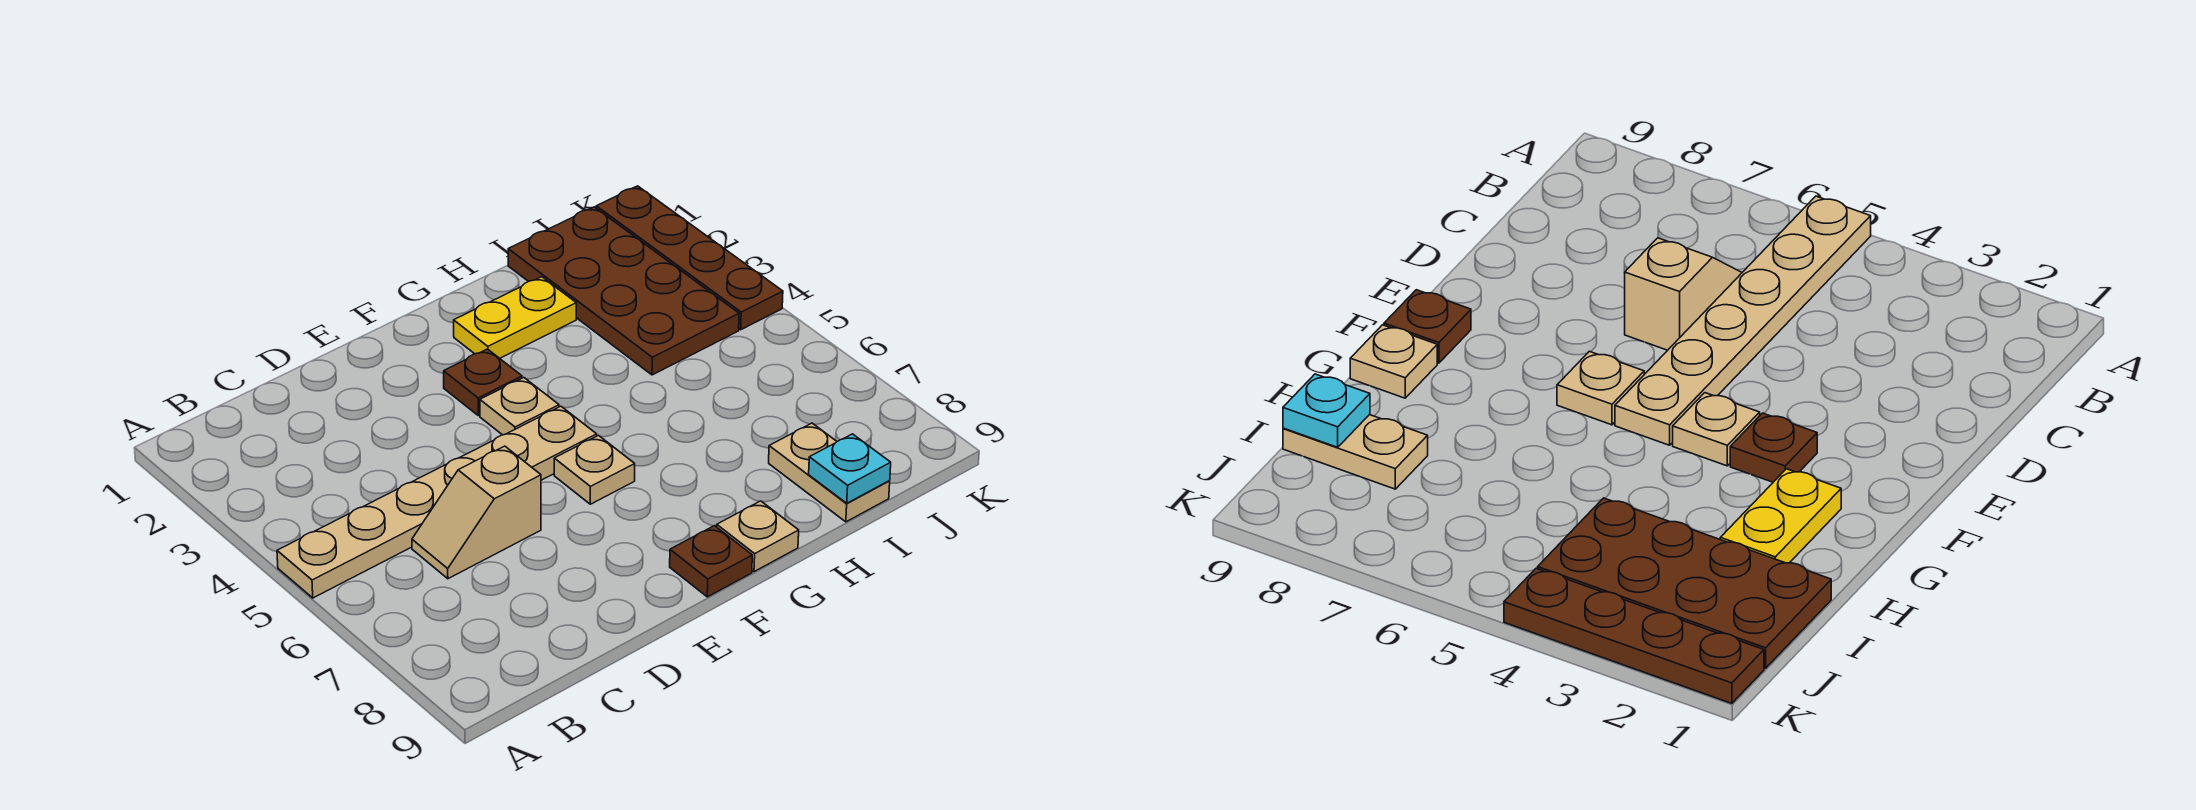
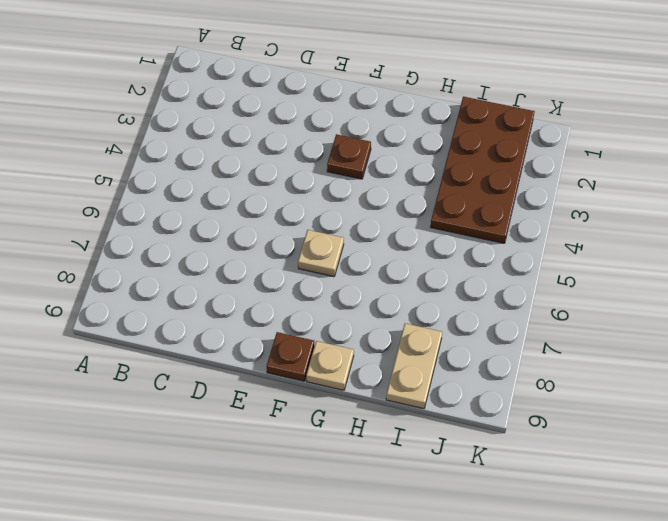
none -> tan plate A5:F5 level 1
none -> tan slope C6:D6 level 1 top D
none -> tan plate F4 level 1

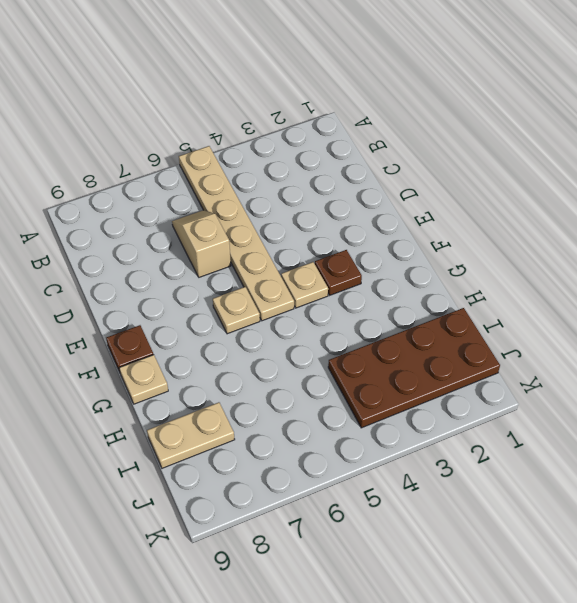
none -> yellow plate G2:H2 level 1
none -> brown plate K1:K4 level 1
none -> cyan plate I9 level 2

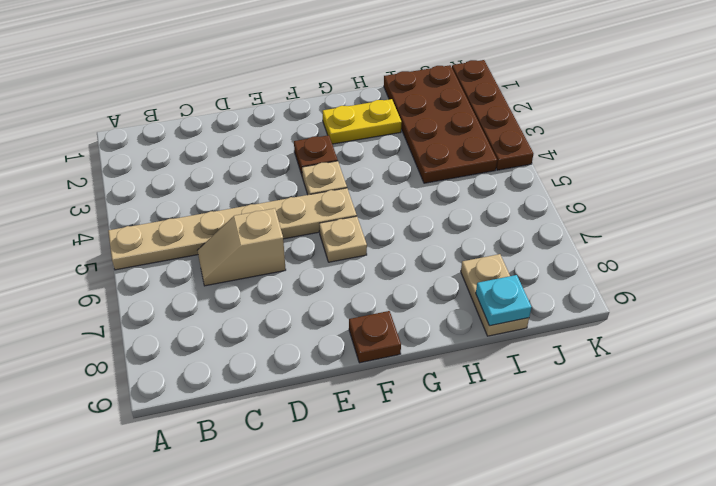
none -> tan plate G9 level 1

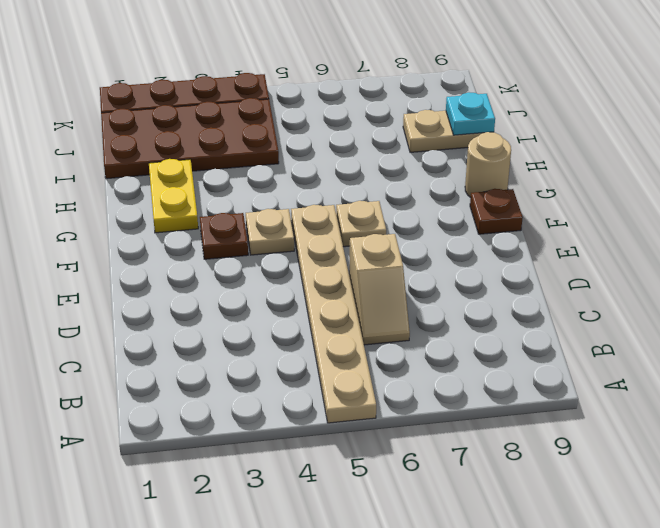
tan round brick G9 level 1 -> tan plate G9 level 1

